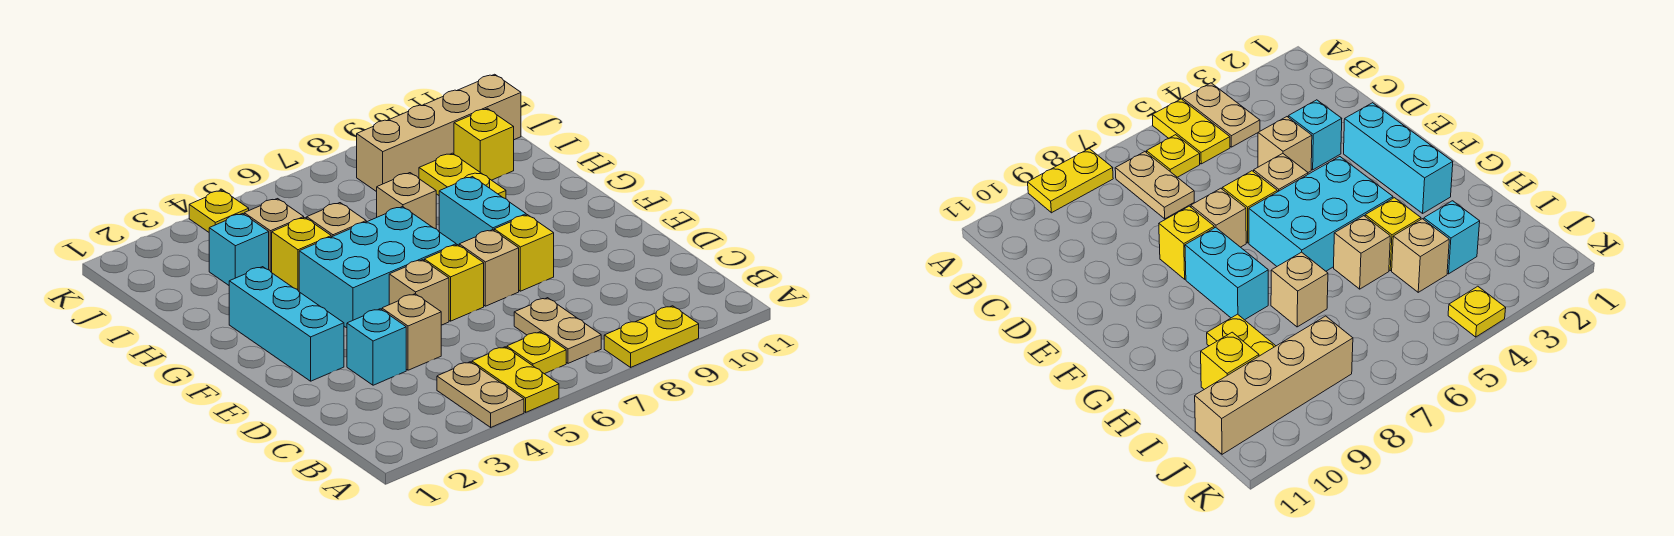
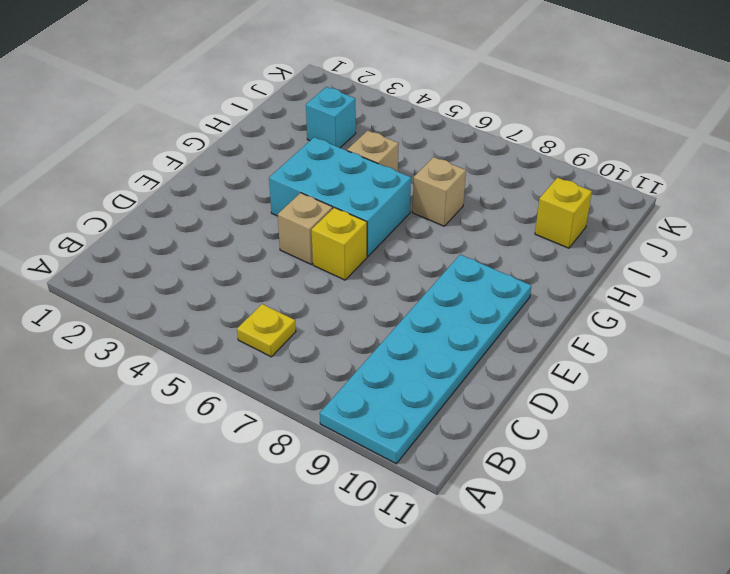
cyan plate A9:F10 level 1 -> yellow plate A8:A9 level 1
none -> tan plate A4:B4 level 1
none -> yellow plate A5:B5 level 1
none -> tan plate B7:C7 level 1

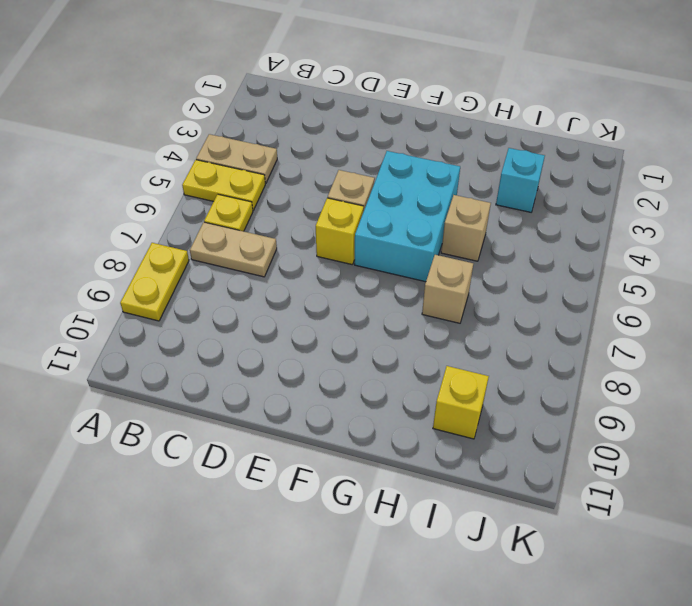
none -> cyan brick D3 level 1
none -> tan brick D4 level 1
none -> cyan brick E2:G2 level 1

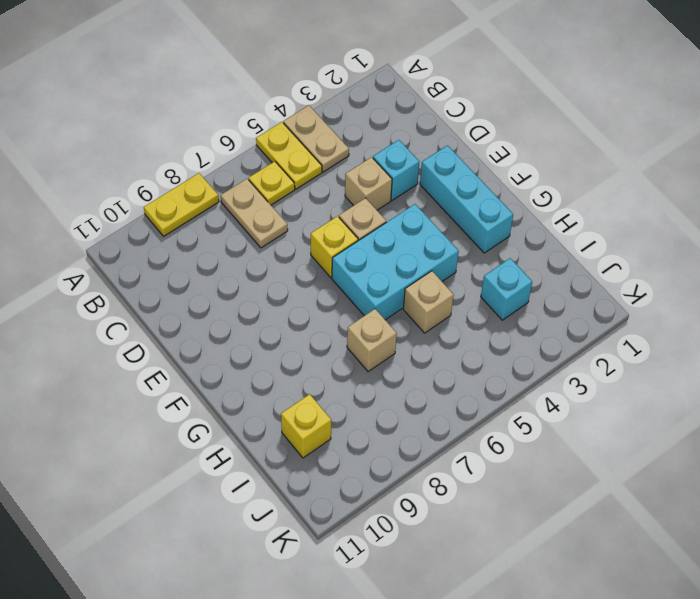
none -> tan brick E7 level 1
none -> yellow brick E8 level 1
none -> cyan brick F8:G8 level 1

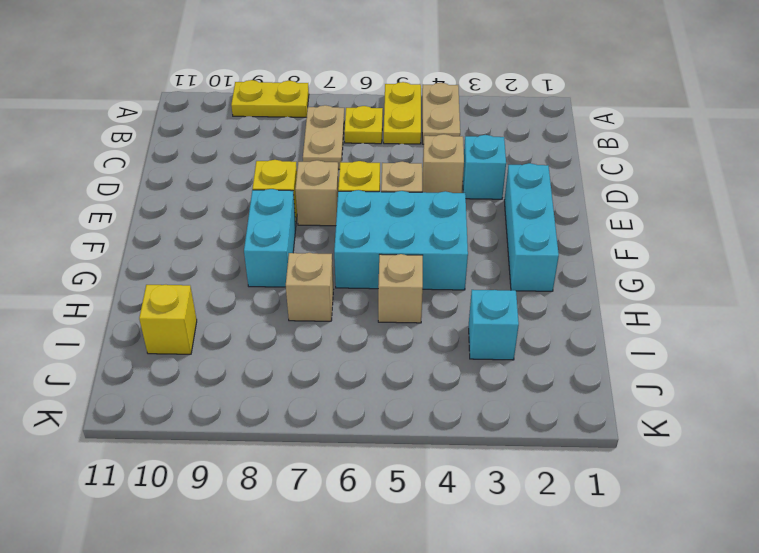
none -> yellow brick H4 level 1
none -> yellow plate H9:I9 level 1
none -> tan brick I4 level 1

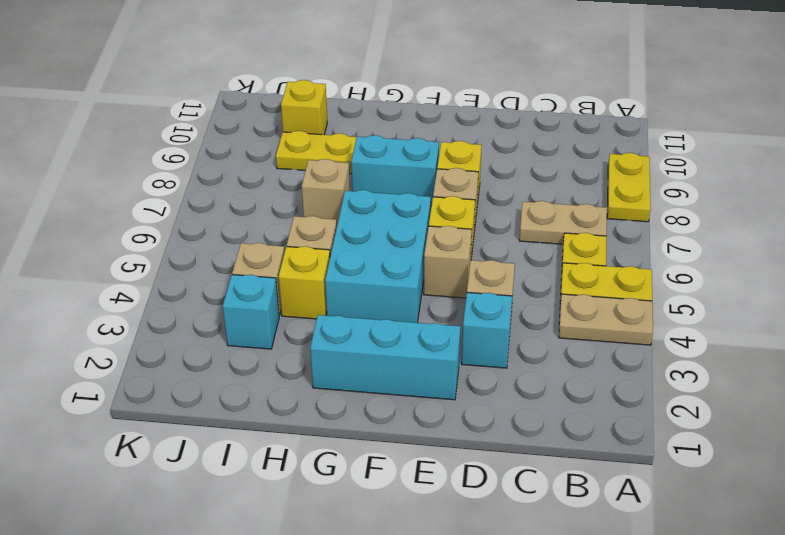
none -> tan brick J8:J11 level 1
none -> yellow plate K4 level 1

